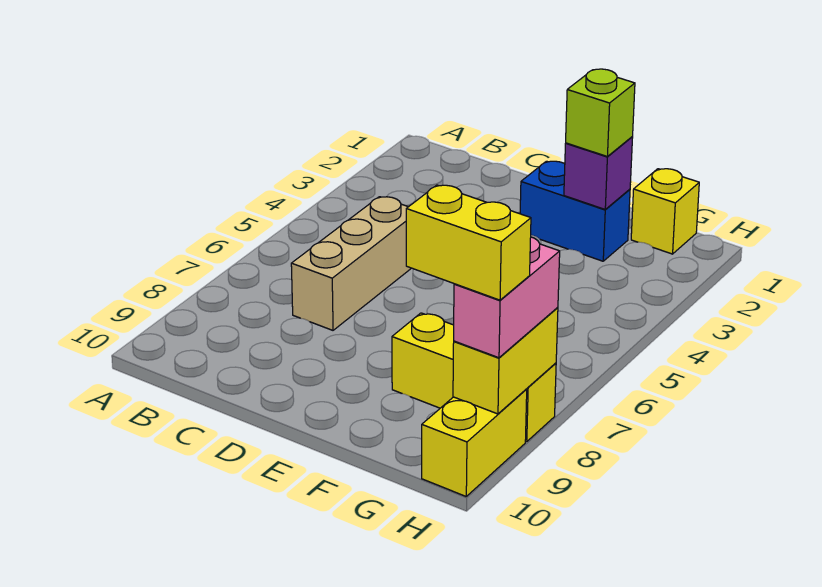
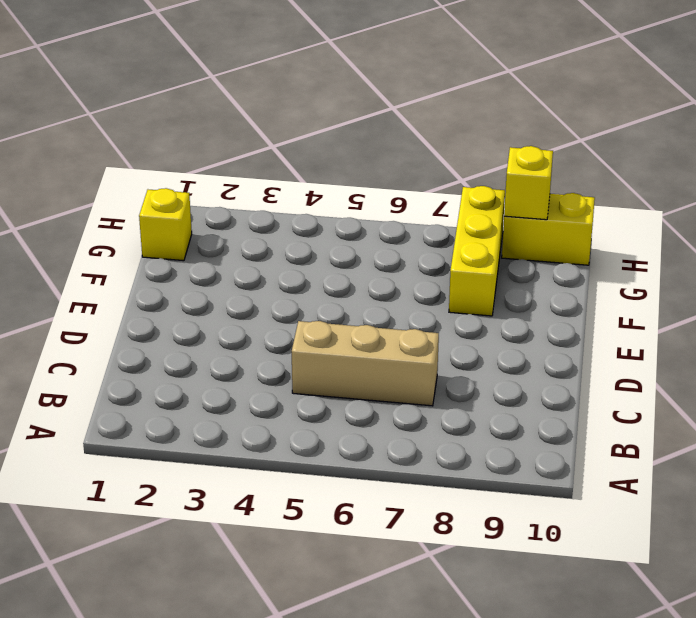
yellow brick H9 level 2 -> yellow brick H8:H9 level 2
none -> blue brick E2:F2 level 1
none -> purple brick F2 level 2

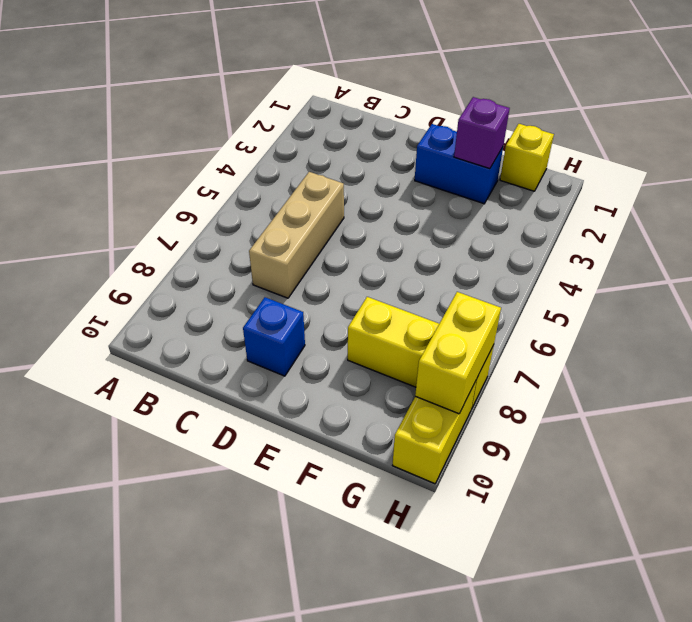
blue brick D9 level 1 -> none
none -> lime brick F2 level 3
none -> pink brick H8:H9 level 3

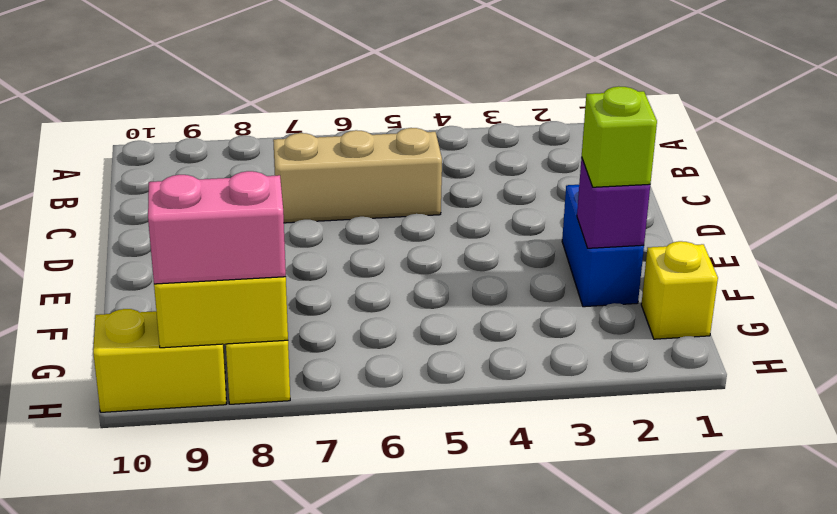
none -> yellow brick G9:H9 level 4

